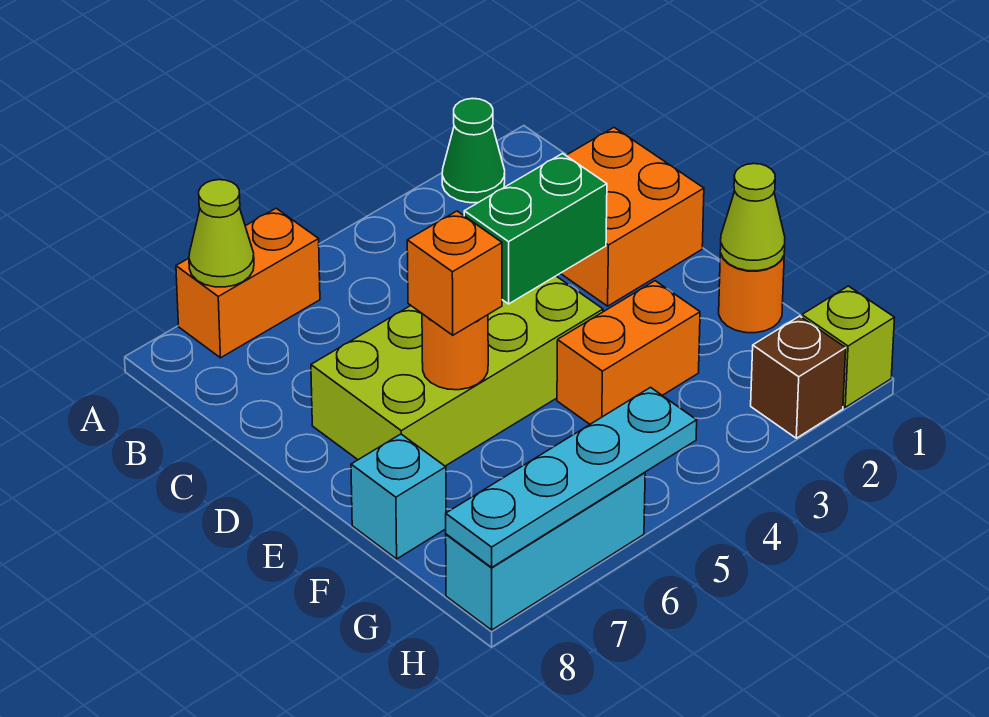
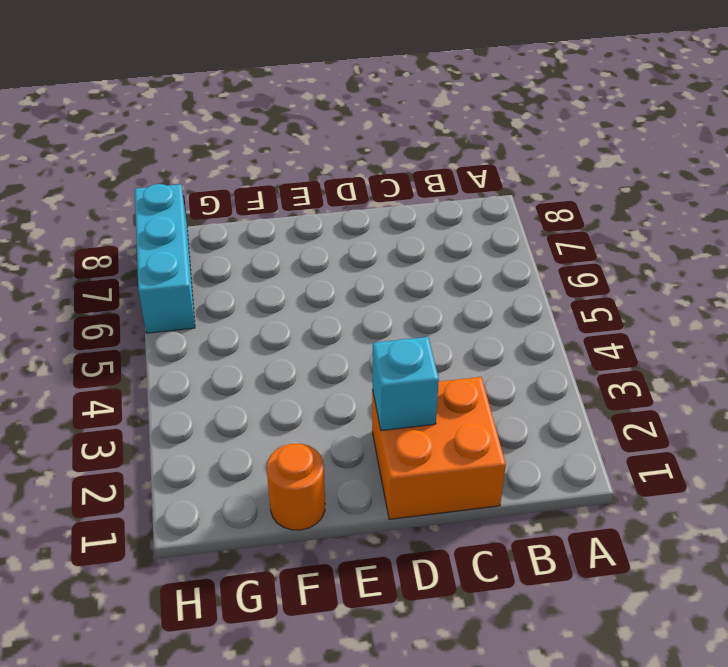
cyan brick D2 level 2 -> cyan brick F8 level 1
none -> green cone A2 level 1
none -> orange brick A6:A7 level 1
none -> lime brick D4:E7 level 1

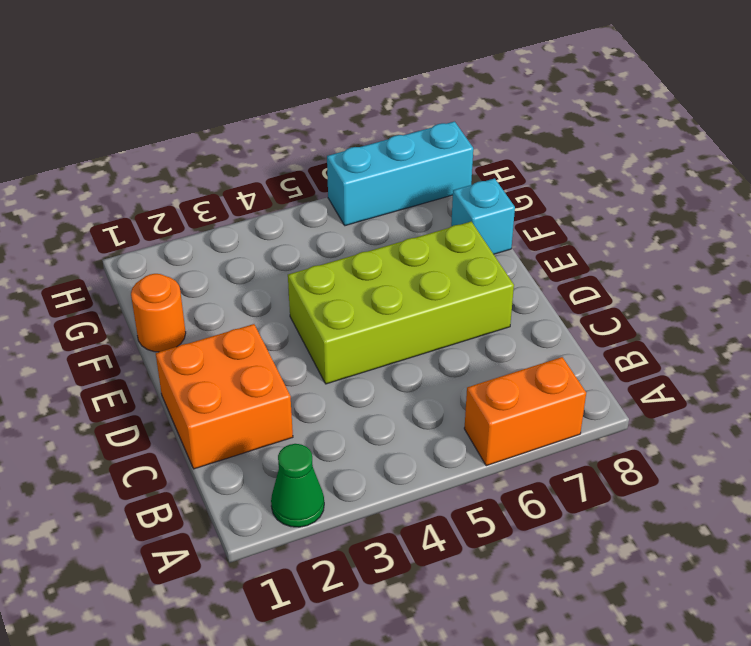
none -> orange brick F3:F4 level 1
none -> lime brick H1 level 1
none -> brown brick H2 level 1

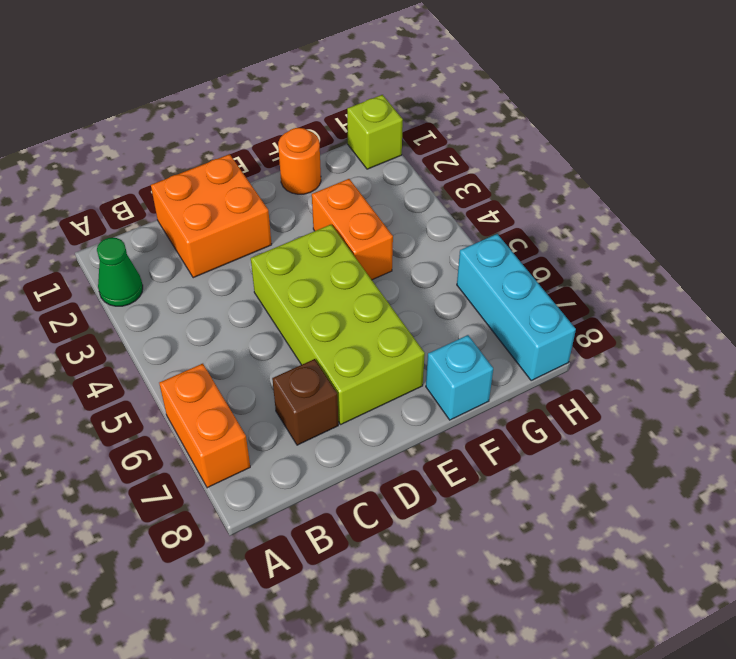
brown brick C7 level 1 -> brown brick H2 level 1
none -> lime cone A7 level 2
none -> green brick D3:D4 level 2
none -> orange round brick E6 level 2

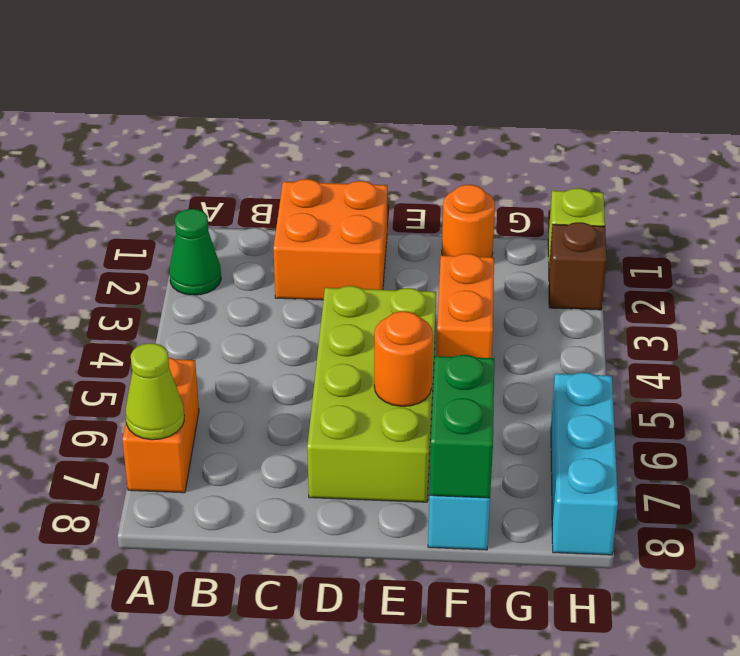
green brick F7:F8 level 2 -> green brick D3:D4 level 2
none -> lime cone F1 level 2
none -> cyan plate H5:H8 level 2
none -> orange brick E6 level 3

